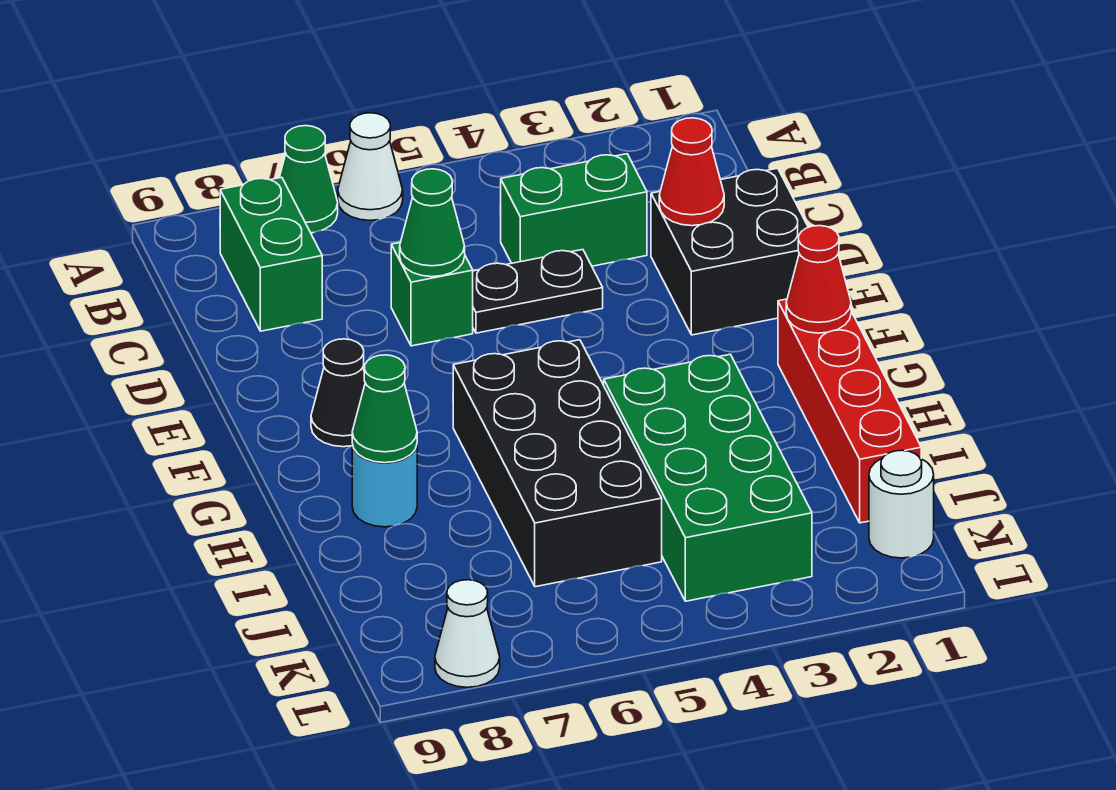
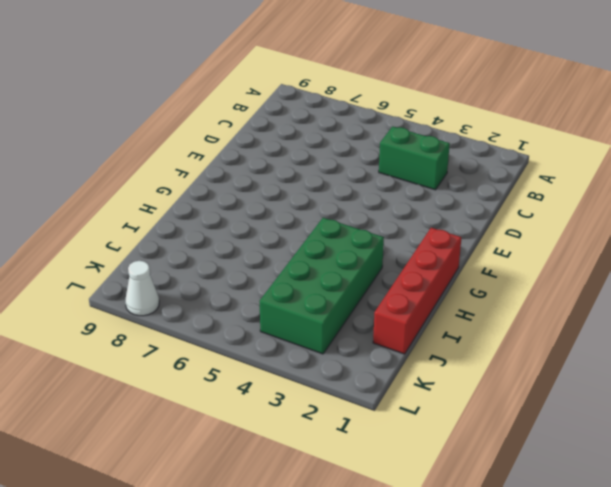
none -> white cone A6 level 1
none -> green cone A7 level 1
none -> green brick B8:C8 level 1

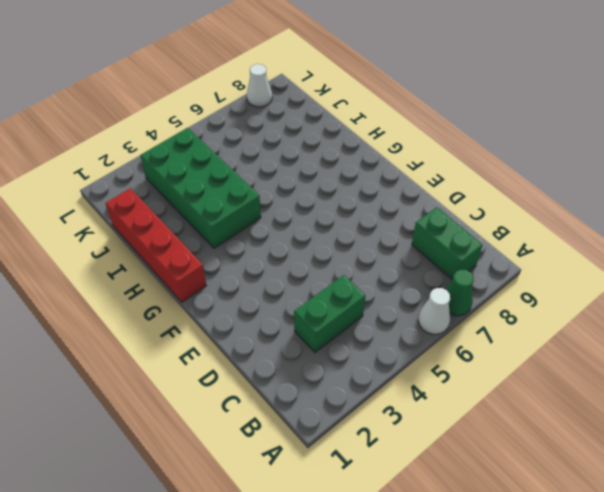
none -> black brick D1:E2 level 1
none -> black plate D4:D5 level 1
none -> green brick D6 level 1

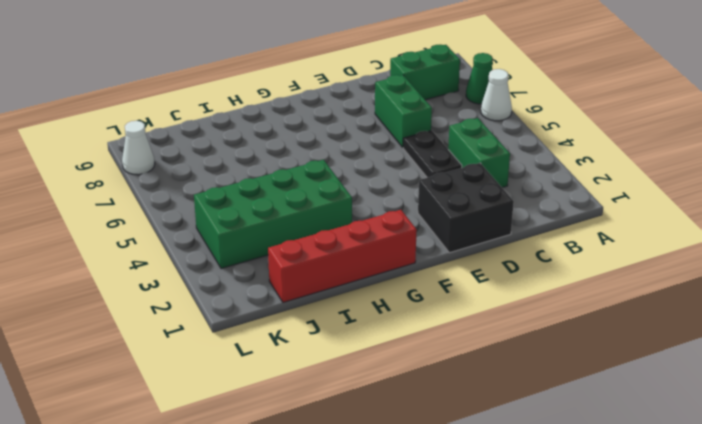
green brick D6:D7 level 1 -> green brick D6 level 1
none -> black cone F8 level 1
none -> black brick G5:J6 level 1
none -> cyan round brick H8 level 1

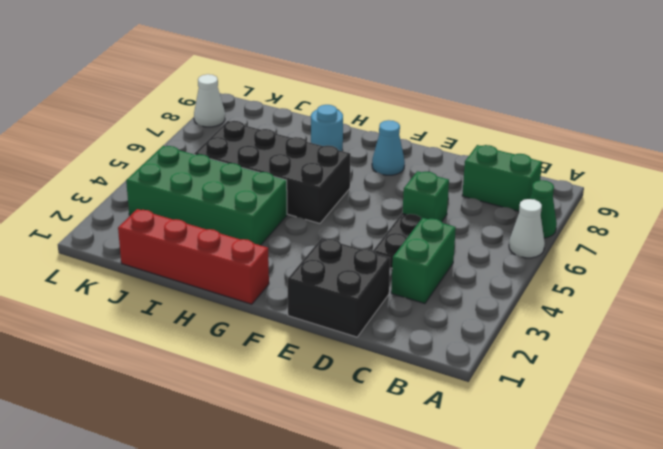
cyan cone F8 level 1 -> black cone F8 level 1
none -> white round brick K1 level 1
none -> red cone D2 level 2
none -> green cone D6 level 2

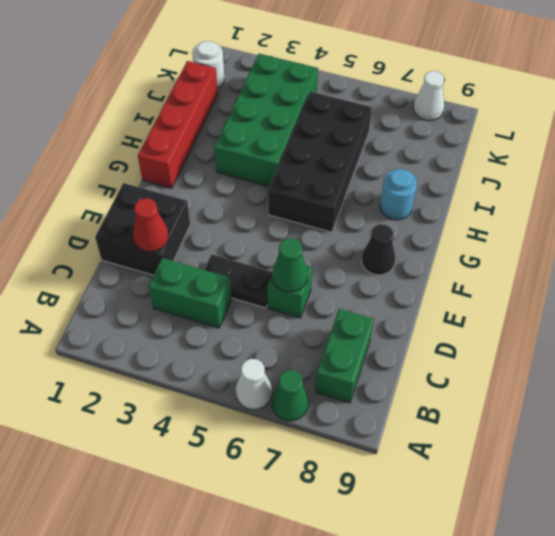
none -> red cone G1 level 2
none -> green cone H8 level 2

